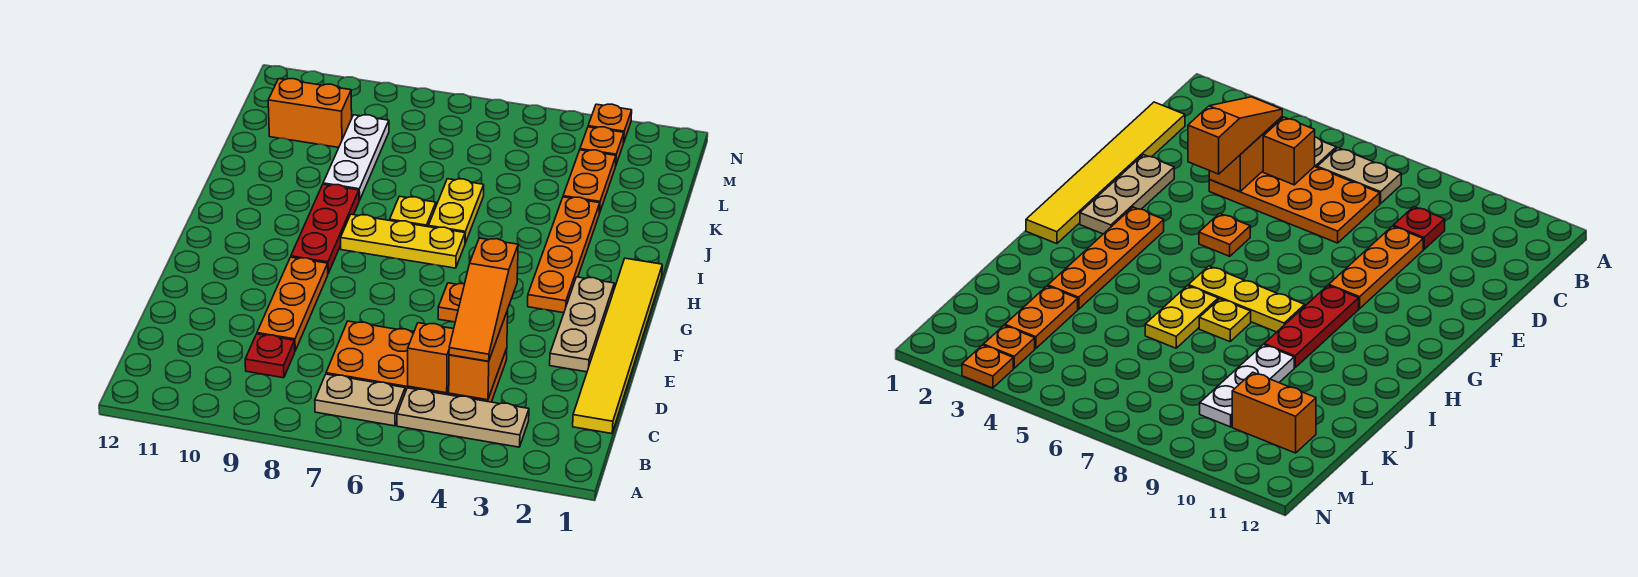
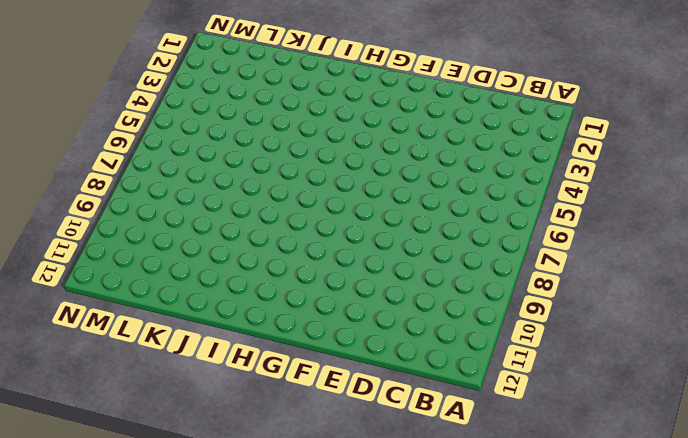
none -> tan plate B3:B5 level 1
none -> tan plate B6:B7 level 1
none -> yellow tile C1:H1 level 1

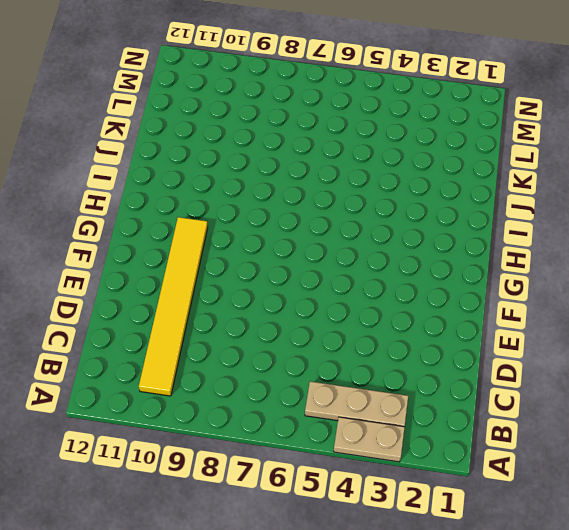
tan plate A3:A4 level 1 -> tan plate B6:B7 level 1
yellow tile B10:G10 level 1 -> yellow tile C1:H1 level 1
none -> orange plate C4:D7 level 1
none -> red plate C9 level 1
none -> orange plate D9:F9 level 1

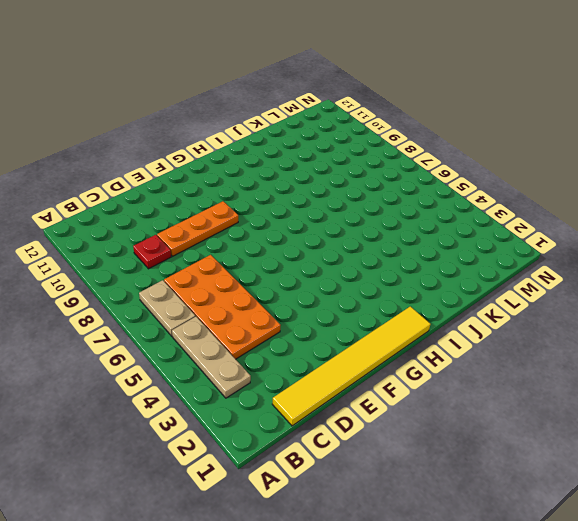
none -> tan plate E2:G2 level 1
none -> orange plate F5 level 1
none -> orange plate G3:J3 level 1

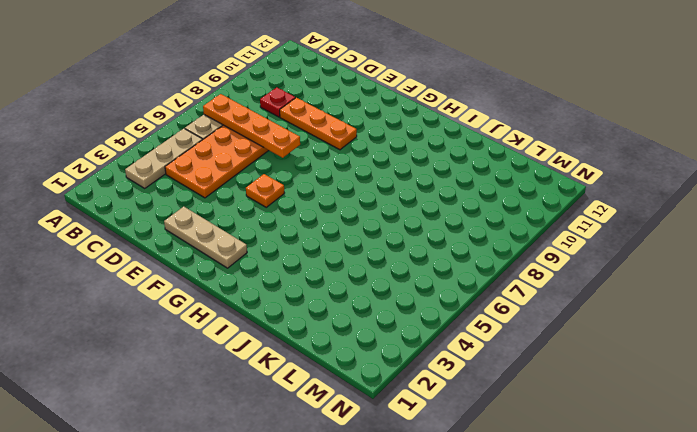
orange plate B7:E7 level 2 -> orange plate G3:J3 level 1
none -> yellow tile C1:H1 level 1
none -> red plate G9:I9 level 1
none -> yellow plate H6:H8 level 1

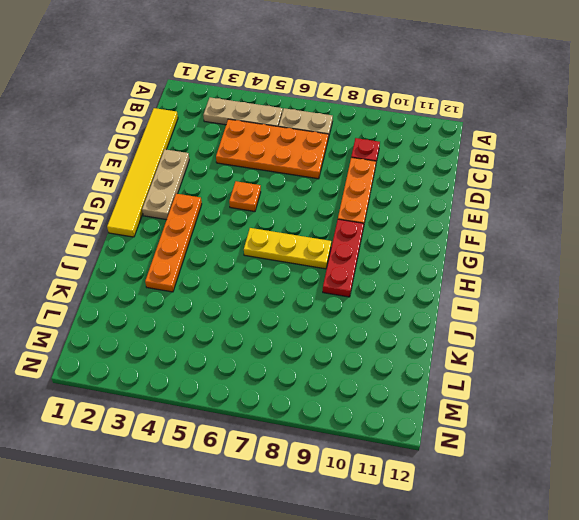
none -> yellow plate I6:J6 level 1
none -> yellow plate I7 level 1
none -> white plate J9:L9 level 1

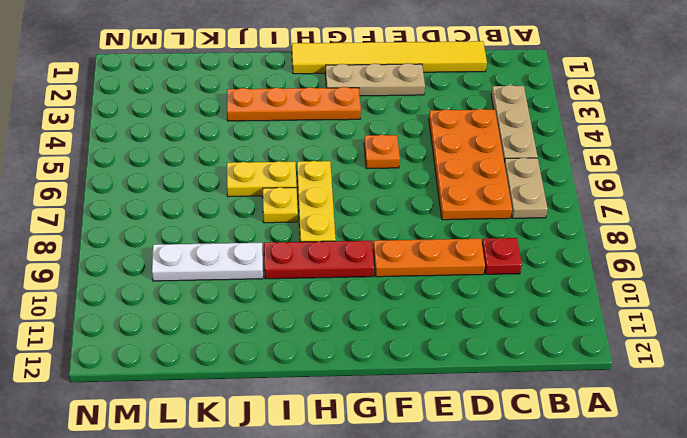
none -> orange plate K3:L3 level 1
none -> orange brick L10:L11 level 1
none -> orange plate M3 level 1

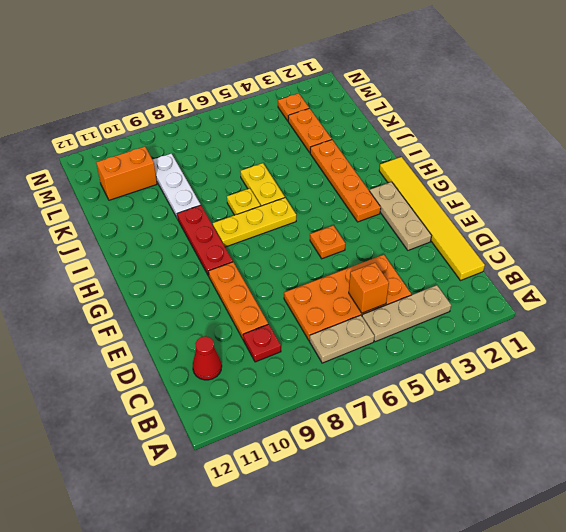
red cone C11 level 1 -> none
none -> orange plate N3 level 1
none -> orange brick C4:D4 level 2
none -> orange slope C4:E4 level 3 top E

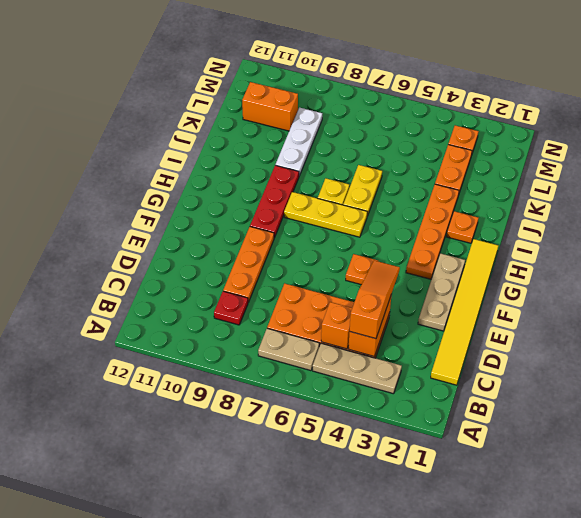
orange slope C4:E4 level 3 top C -> orange slope C4:E4 level 3 top E
orange plate I2 level 1 -> orange plate N3 level 1

